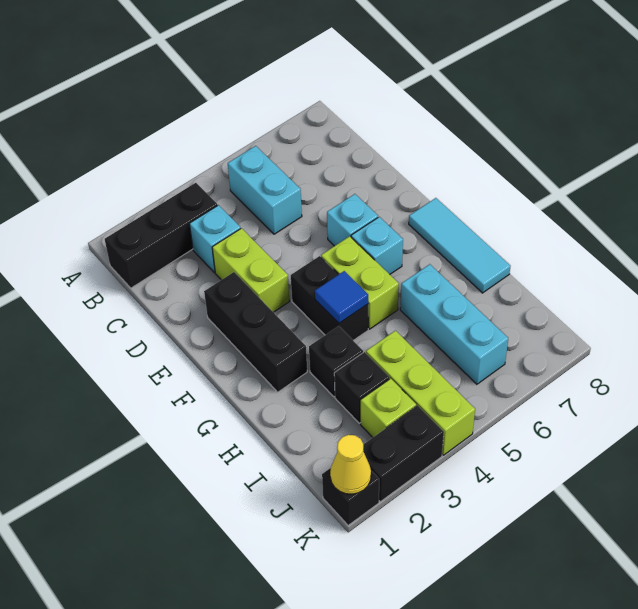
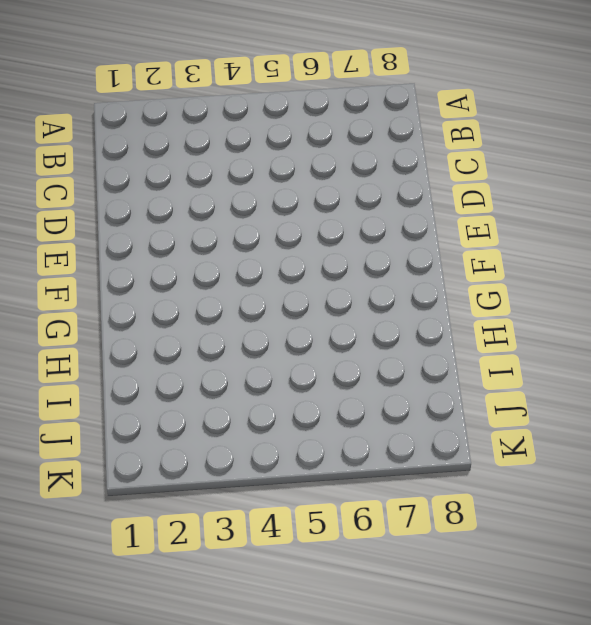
none -> black brick B1:B3 level 1
none -> cyan brick B5:C5 level 1
none -> cyan brick C3 level 1

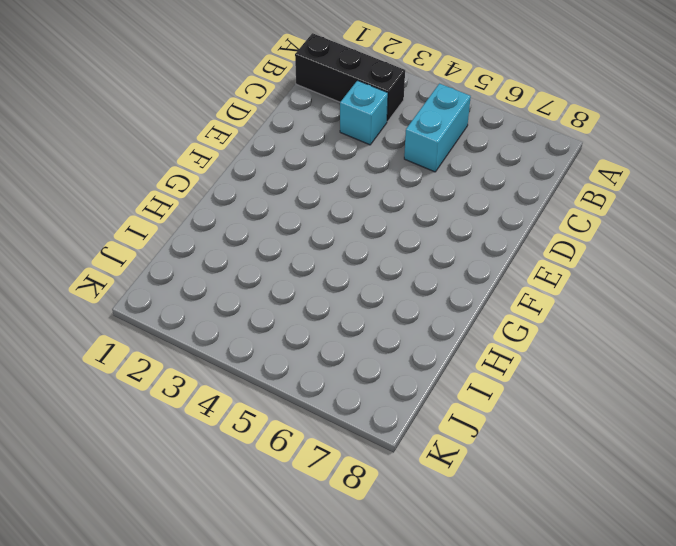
none -> lime brick D3:E3 level 1
none -> black brick E2:G2 level 1
none -> cyan brick E6 level 1

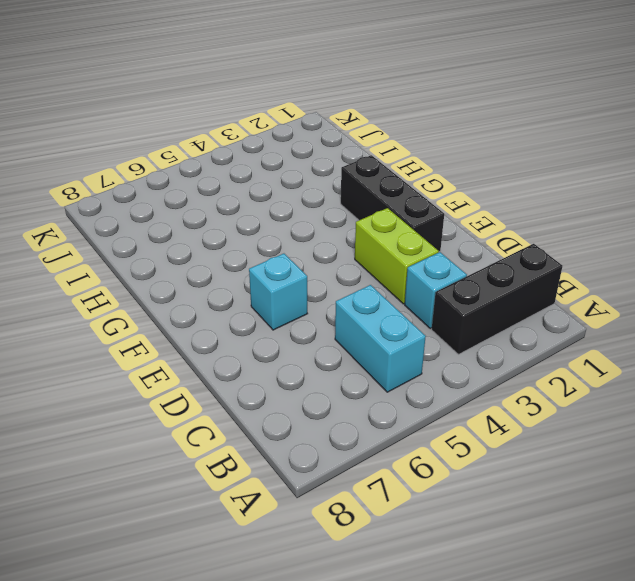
none -> black brick F4:G4 level 1
none -> lime brick F5:G5 level 1
none -> cyan brick F6 level 1

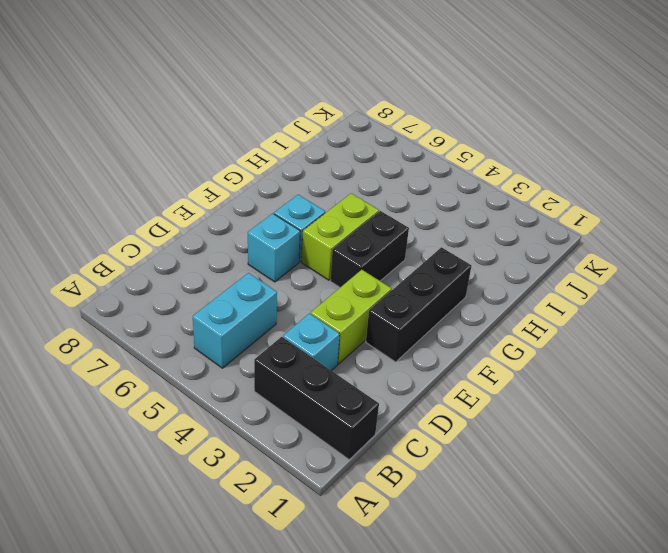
none -> cyan tile F8:H8 level 1
none -> black brick H3 level 1
none -> cyan brick H6:J6 level 1

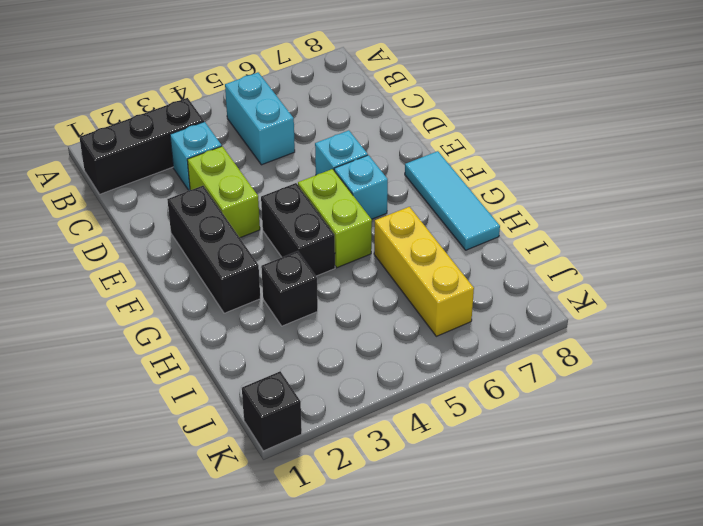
yellow brick H6:J6 level 1 -> cyan brick H6:J6 level 1
none -> black brick I3 level 1
none -> lime brick I4:K4 level 1
none -> lime brick J3 level 1

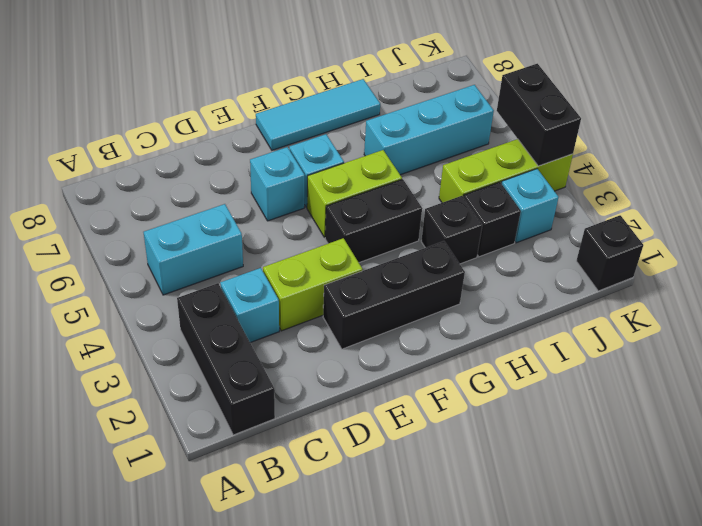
cyan brick J3 level 1 -> lime brick J3 level 1
black brick K4:K5 level 2 -> black brick K2:K3 level 1
none -> blue tile G4 level 2
none -> yellow cone K1 level 2

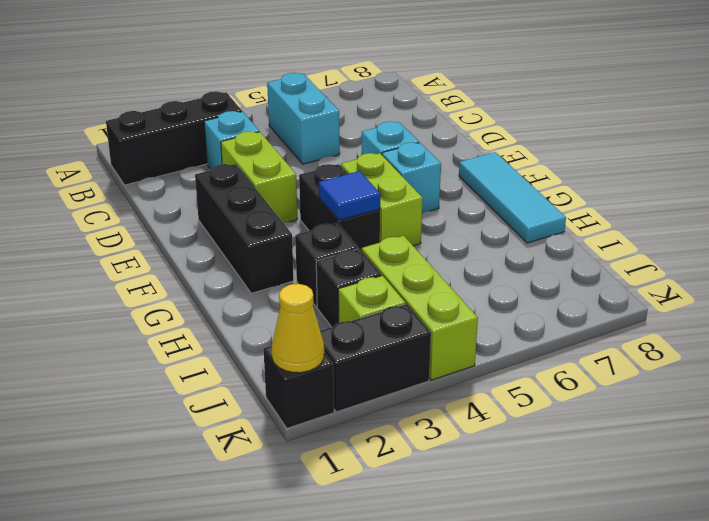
none -> cyan brick H6:J6 level 1

